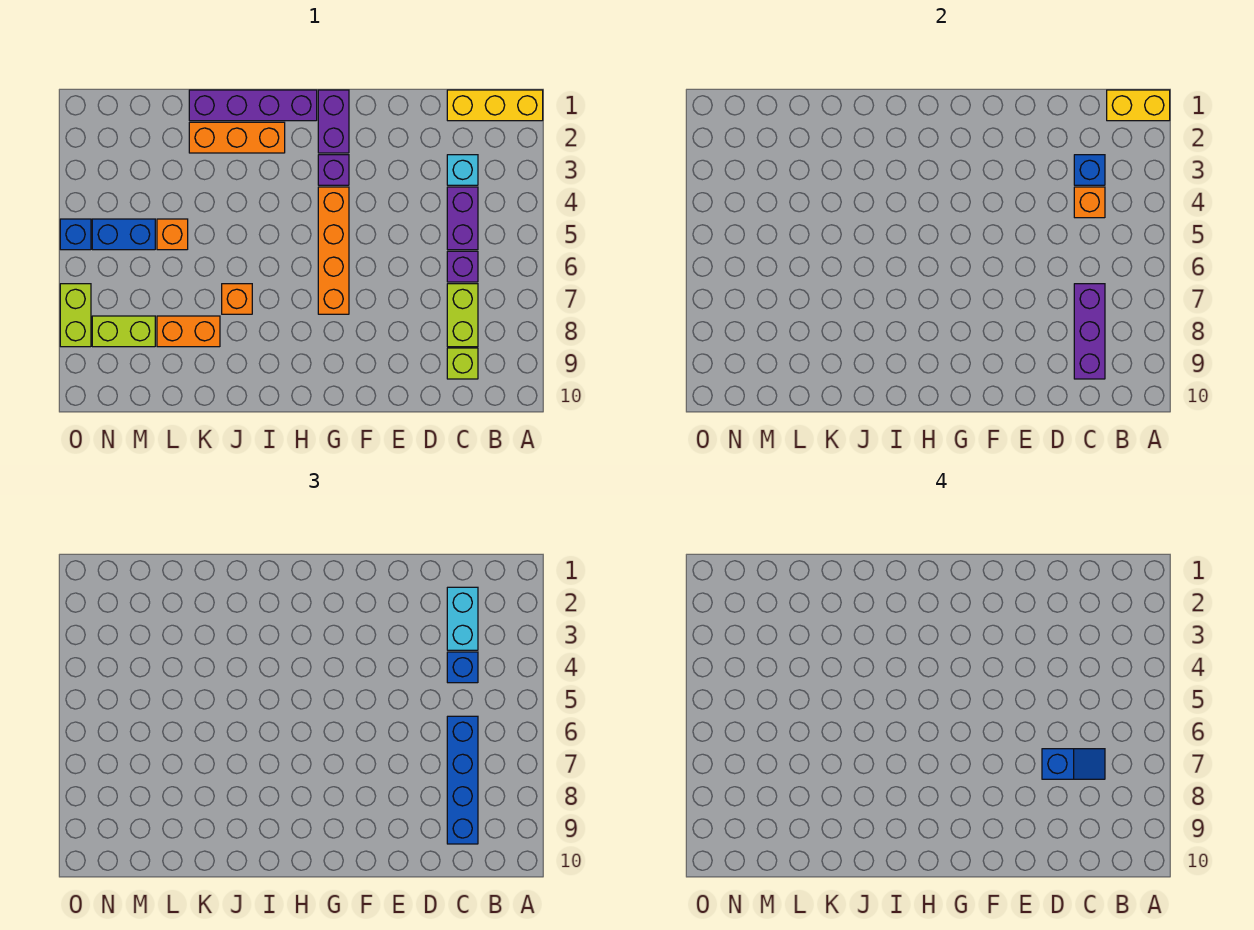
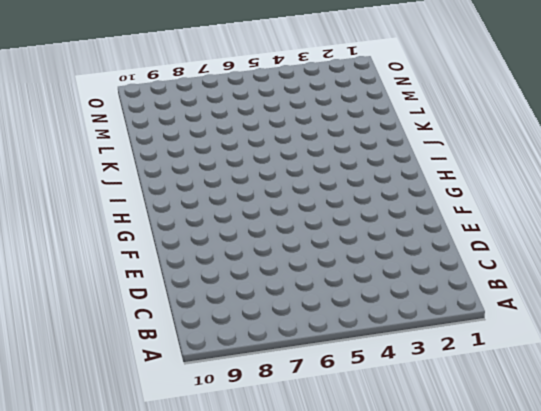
none -> yellow brick A1:C1 level 1
none -> cyan brick C3 level 1
none -> purple brick C4:C5 level 1

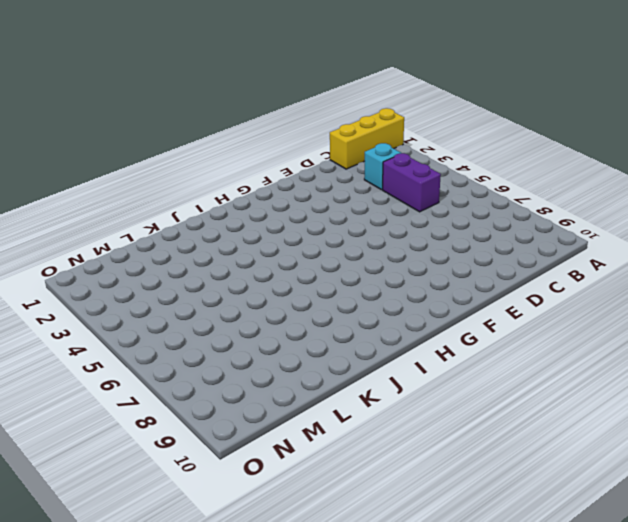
none -> purple brick C6 level 1
none -> lime brick C7:C8 level 1
none -> lime brick C9 level 1

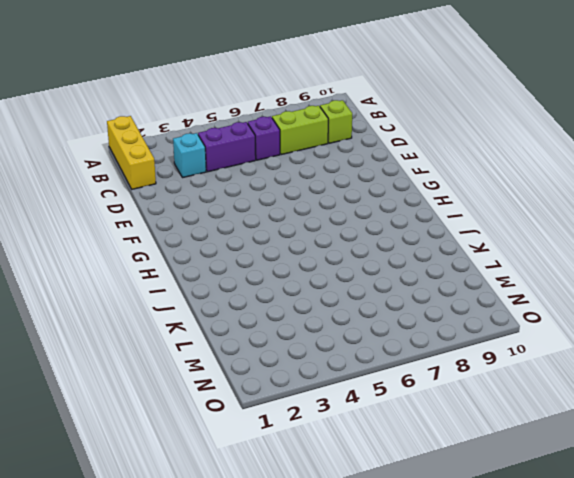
none -> purple brick G1:G2 level 1
none -> purple brick G3 level 1
none -> orange brick G4:G7 level 1

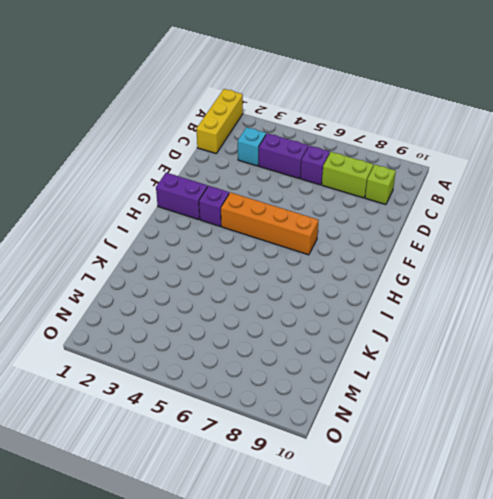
none -> purple brick H1:K1 level 1
none -> orange brick I2:K2 level 1
none -> orange brick J7 level 1

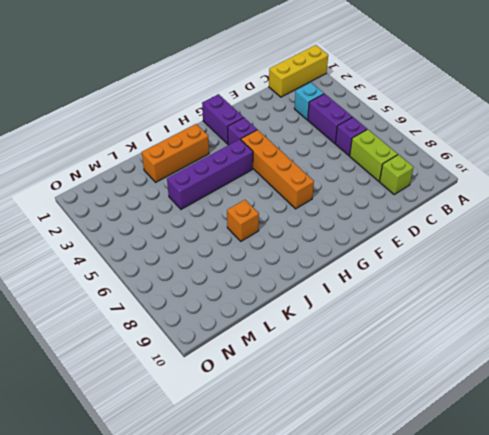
purple brick H4:K4 level 1 -> purple brick H1:K1 level 1
none -> orange brick K8:L8 level 1
none -> orange brick L5 level 1
none -> blue brick M5:N5 level 1

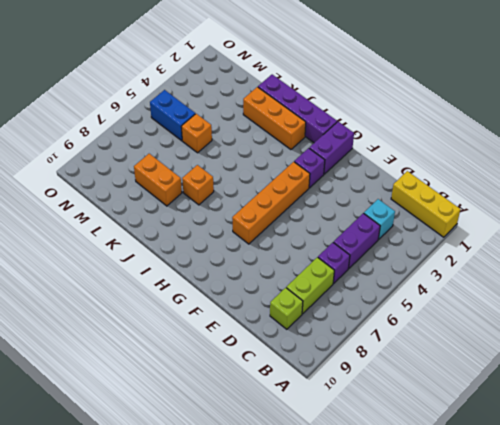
none -> lime brick M8:N8 level 1
none -> blue brick O5 level 1
none -> lime brick O7:O8 level 1

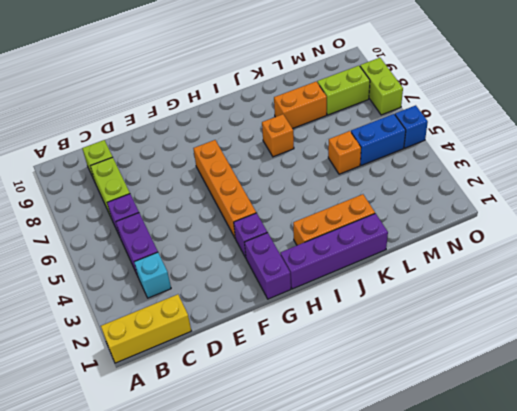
none -> yellow brick A1:B1 level 2
none -> blue brick C3 level 2
none -> orange brick C4 level 2

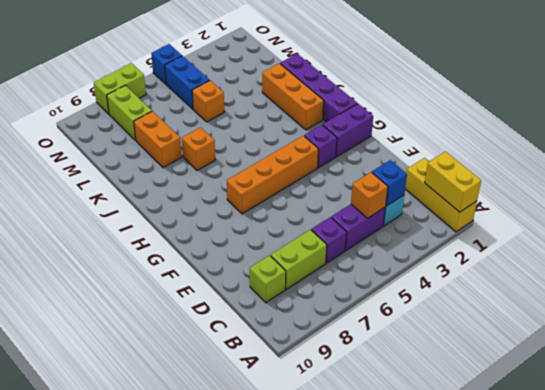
none -> purple brick C7:C9 level 2
none -> cyan brick C2:C3 level 3
none -> blue brick C4 level 3

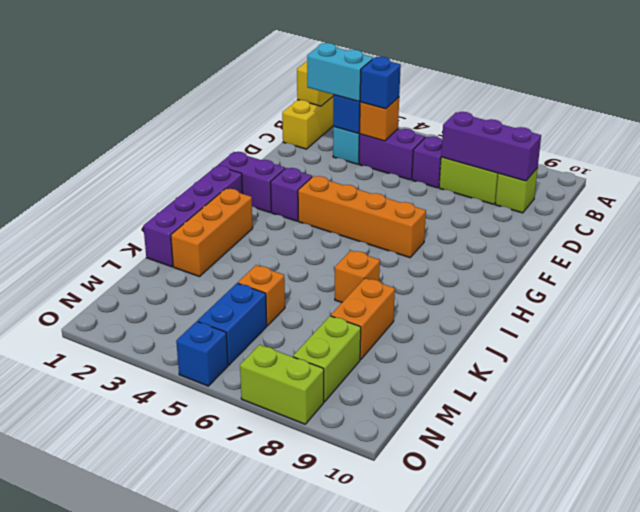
none -> blue brick C6:C9 level 3
none -> blue slope C7:D7 level 4 top D

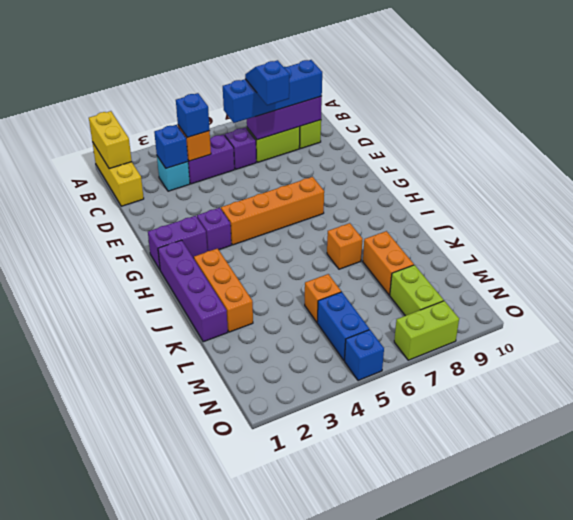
none -> cyan brick C2:C3 level 3

